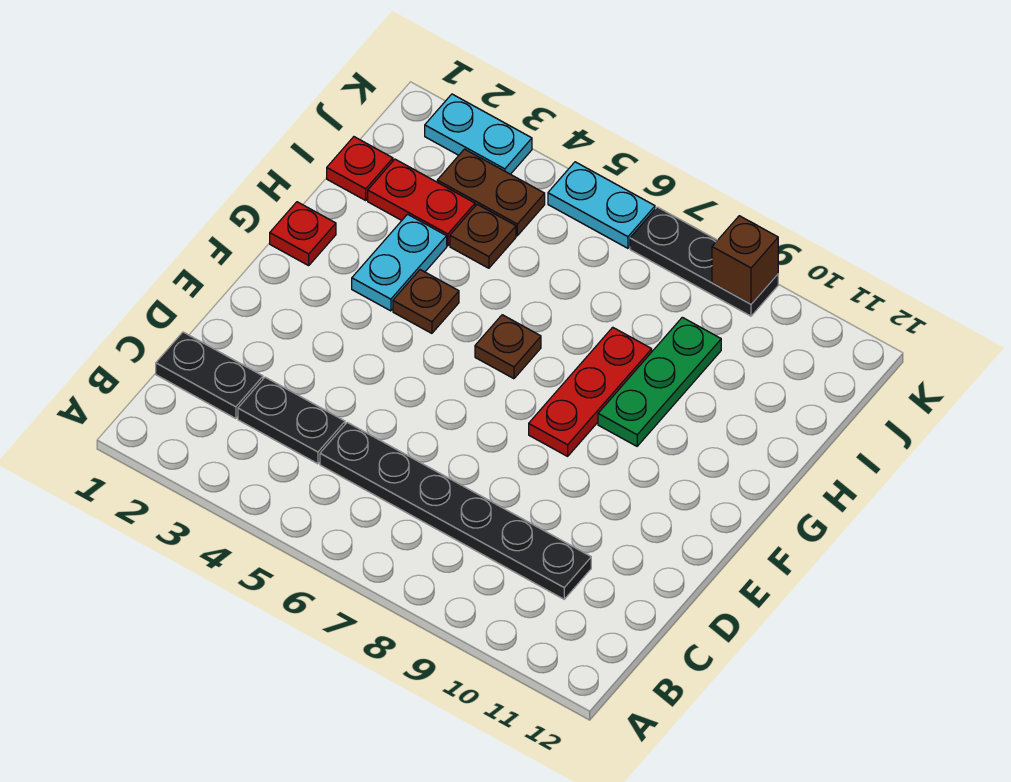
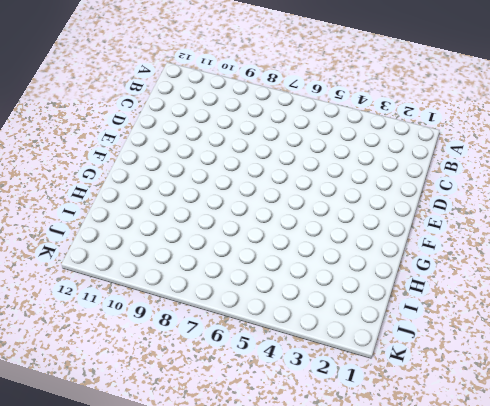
none -> black plate C1:C2 level 1
none -> black plate C3:C4 level 1
none -> black plate C5:C10 level 1

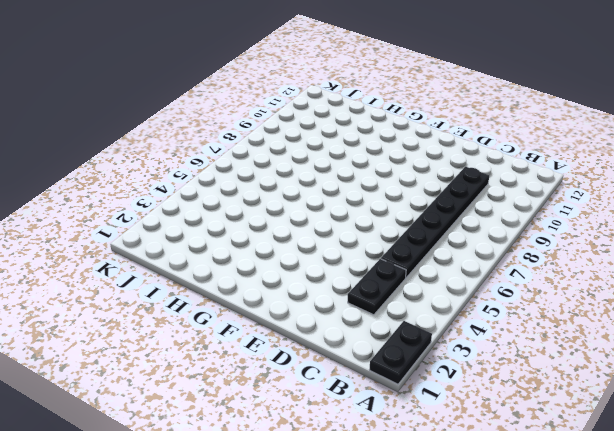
black plate A1:A2 level 1 -> black plate C1:C2 level 1
none -> red plate F8:H8 level 1
none -> red plate G1 level 1
none -> cyan plate G3:H3 level 1

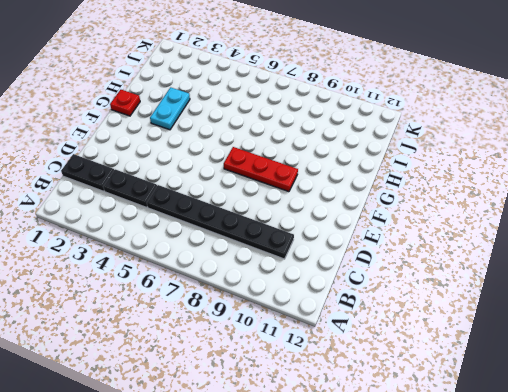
red plate F7:F9 level 1 -> red plate F8:H8 level 1
none -> brown plate G4 level 1
none -> brown plate G6 level 1
none -> green plate G9:I9 level 1

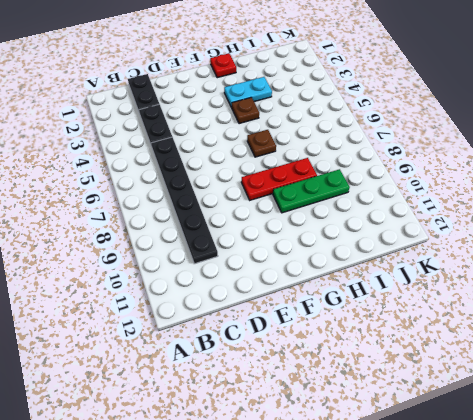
none -> red plate I1 level 1
none -> red plate I2:I3 level 1
none -> brown plate I4 level 1

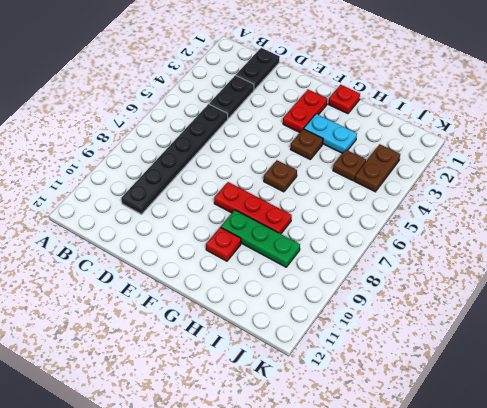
red plate F2:F3 level 1 -> red plate I2:I3 level 1
red plate G10 level 1 -> red plate I1 level 1
none -> cyan plate K2:K3 level 1
none -> cyan plate K5:K6 level 1
none -> black plate K7:K9 level 1

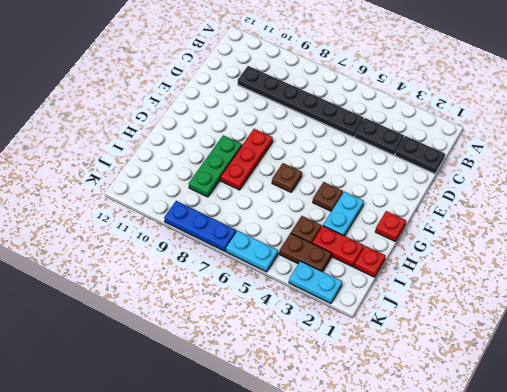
blue plate K7:K9 level 1 -> black plate K7:K9 level 1
none -> brown brick K9 level 2

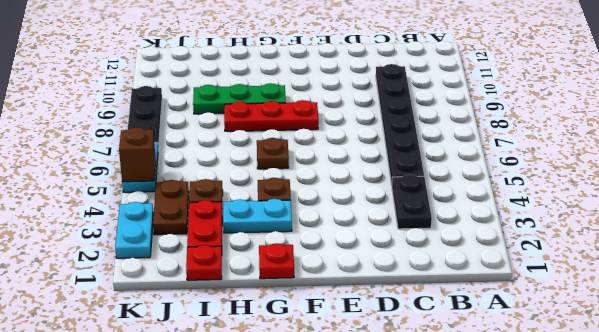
brown brick K5 level 2 -> brown brick K9 level 2
none -> black plate C1:C2 level 1

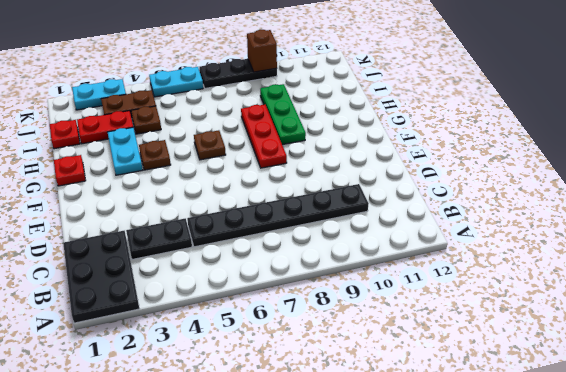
black plate A1:C2 level 1 -> black plate C1:C2 level 1

